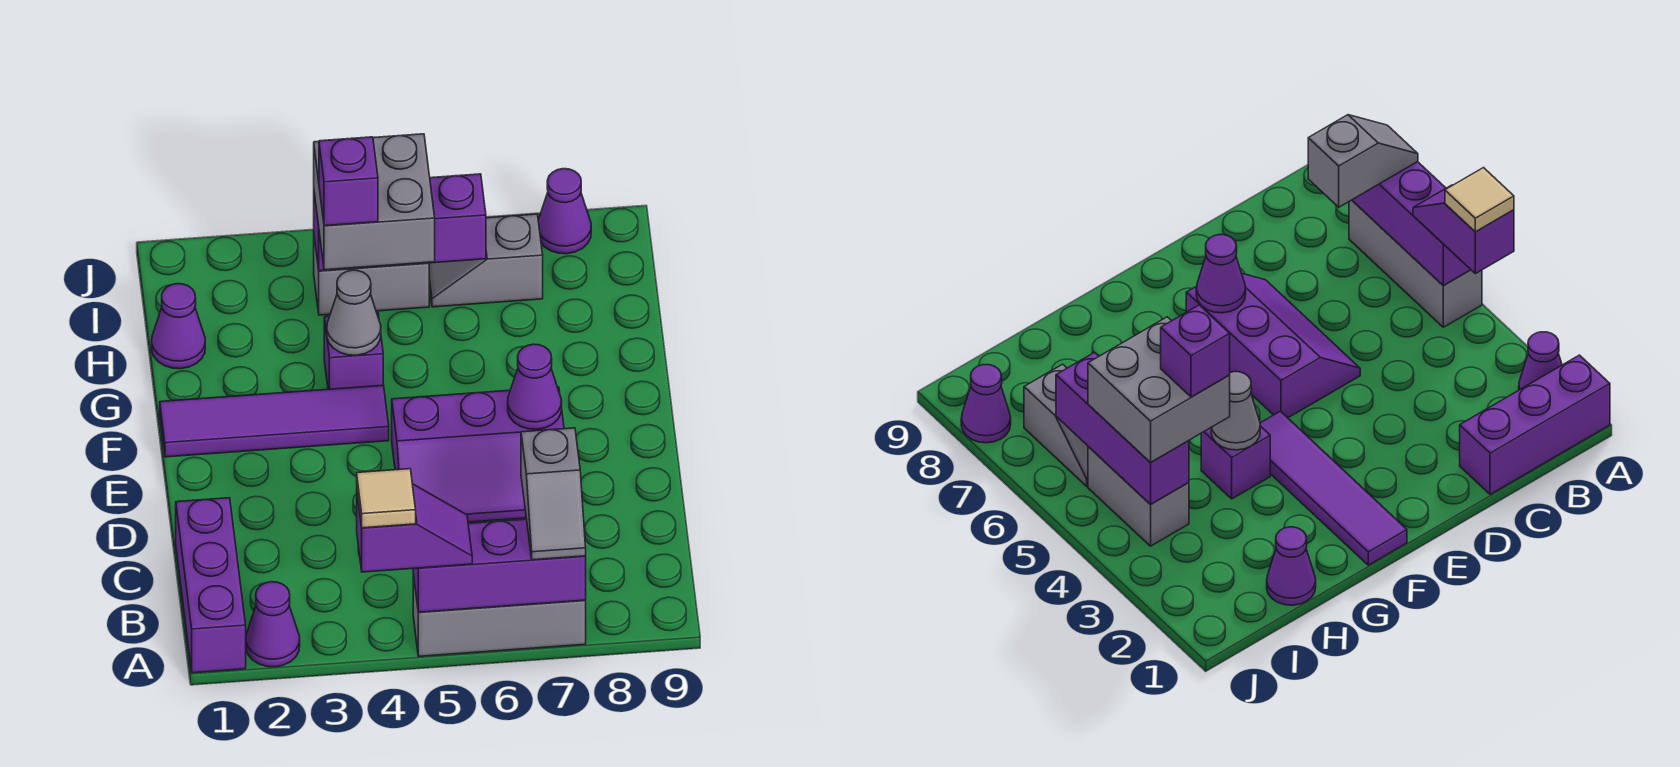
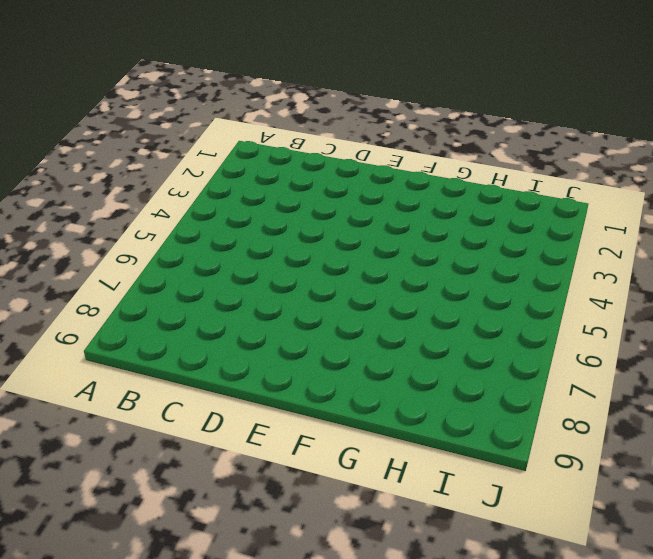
none -> purple brick A1:C1 level 1
none -> purple cone A2 level 1
none -> grey brick A5:A7 level 1

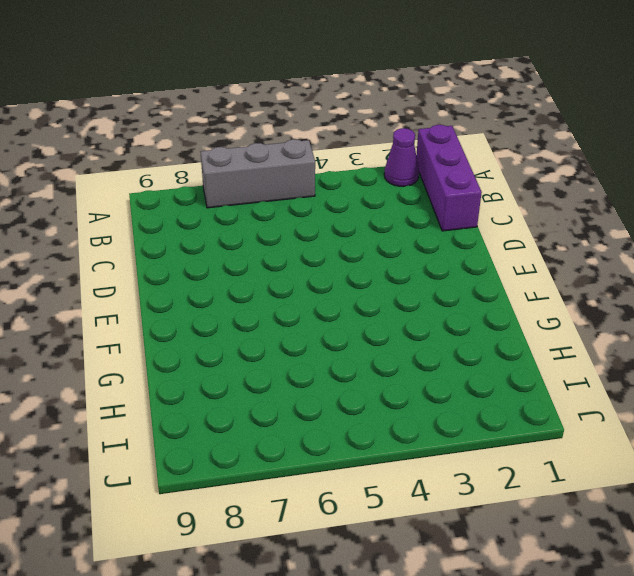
none -> purple slope D5:E7 level 1 top E
none -> purple tile F1:F4 level 1
none -> purple brick G4 level 1

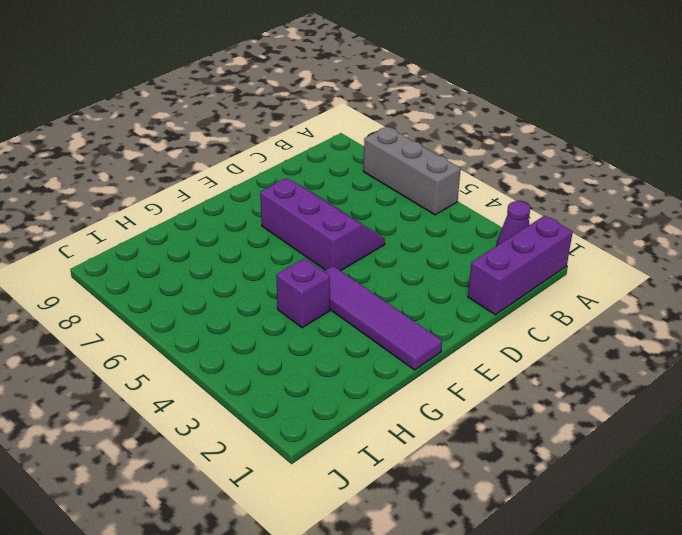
none -> purple cone H1 level 1
none -> grey brick I4:I5 level 1
none -> grey slope I6:I7 level 1 top 7

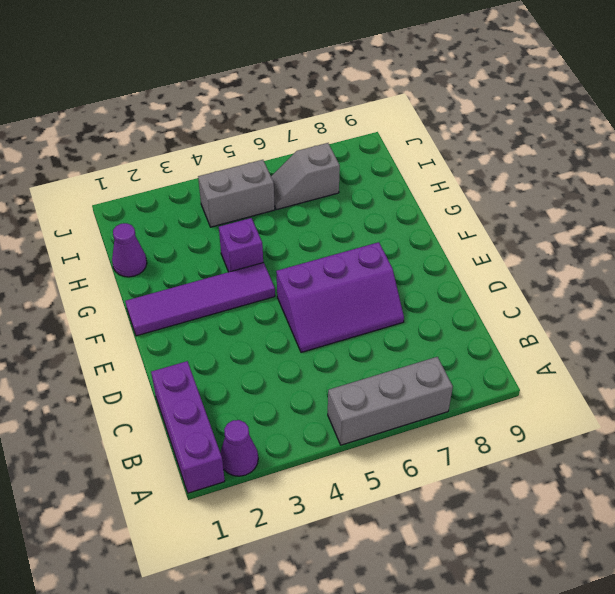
none -> purple cone J8 level 1
none -> purple brick A5:A7 level 2
none -> purple cone E7 level 2

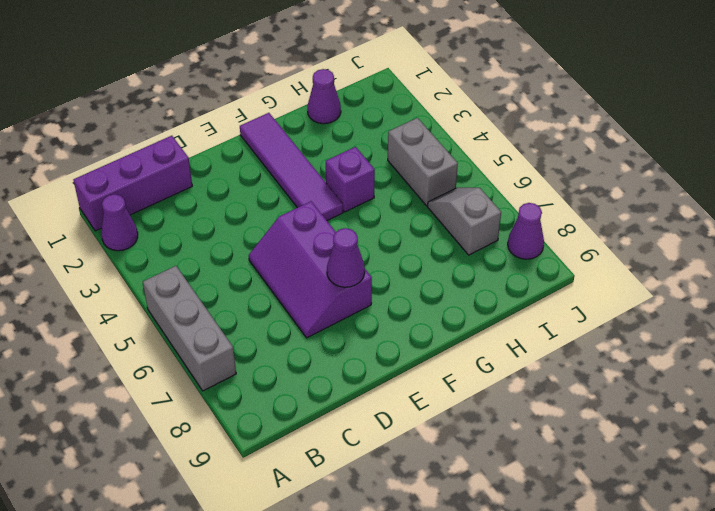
none -> purple brick A5:A7 level 2
none -> grey cone G4 level 2
none -> purple brick I4:I6 level 2

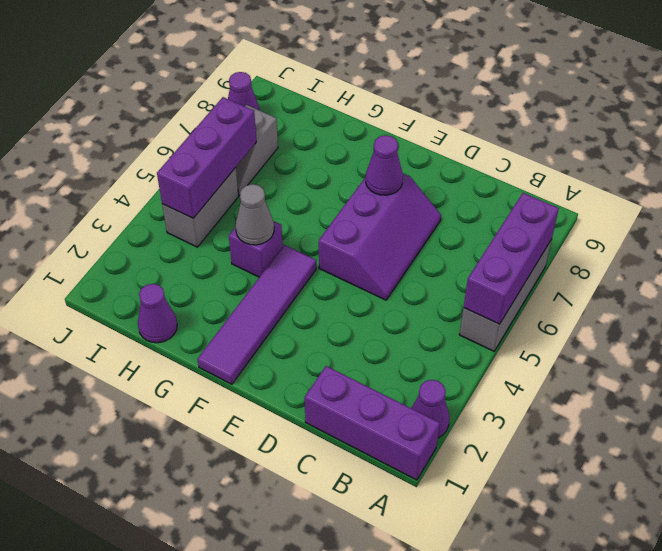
none -> purple slope A4:A5 level 3 top 4
none -> grey slope A7:B7 level 3 top B
none -> grey brick H4:I5 level 3

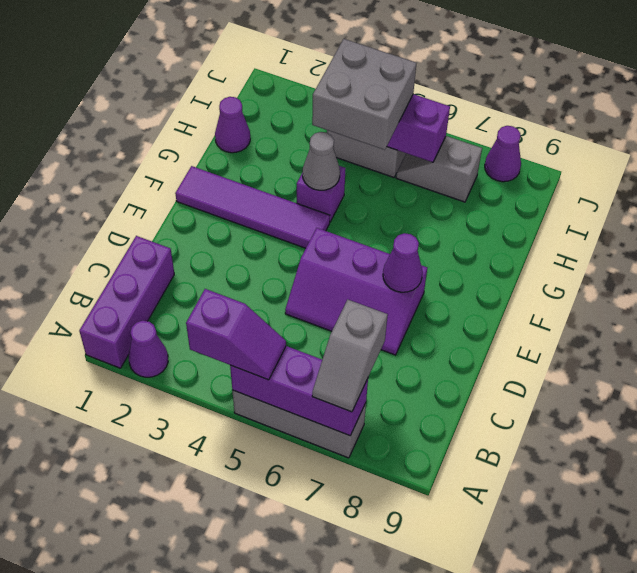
none -> tan tile A4 level 4
none -> purple brick H4 level 4

